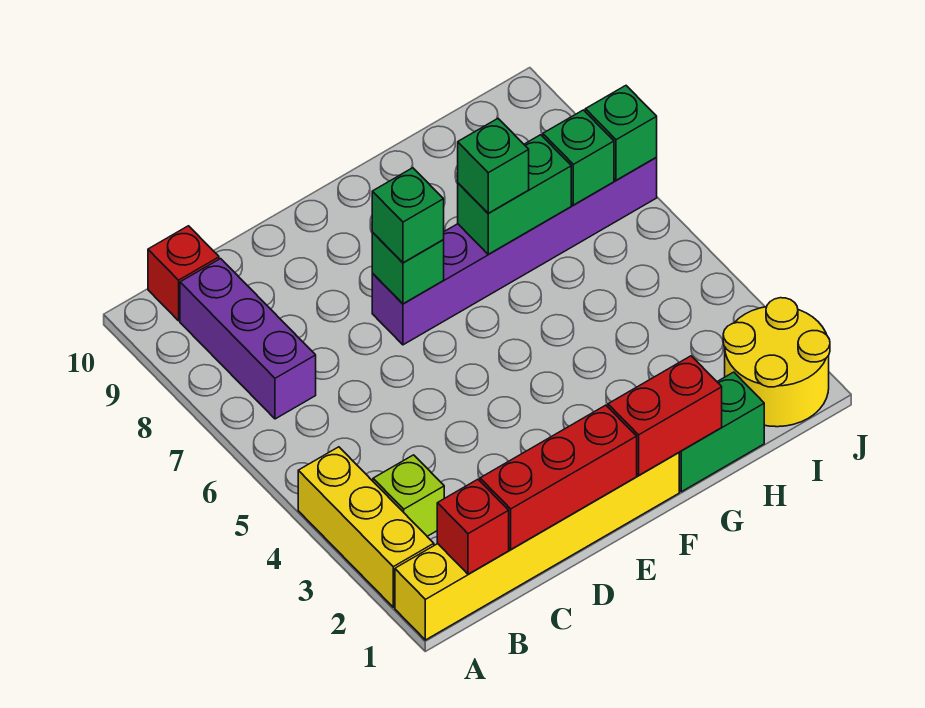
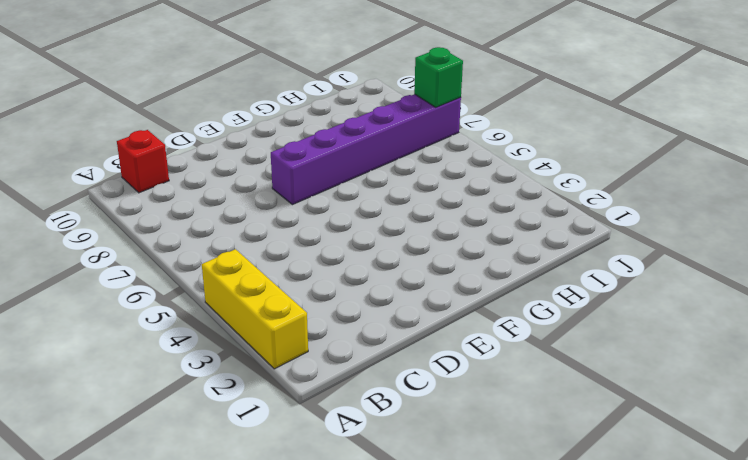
none -> yellow brick A1:F1 level 1
none -> lime brick B3 level 1
none -> purple brick B7:B9 level 1

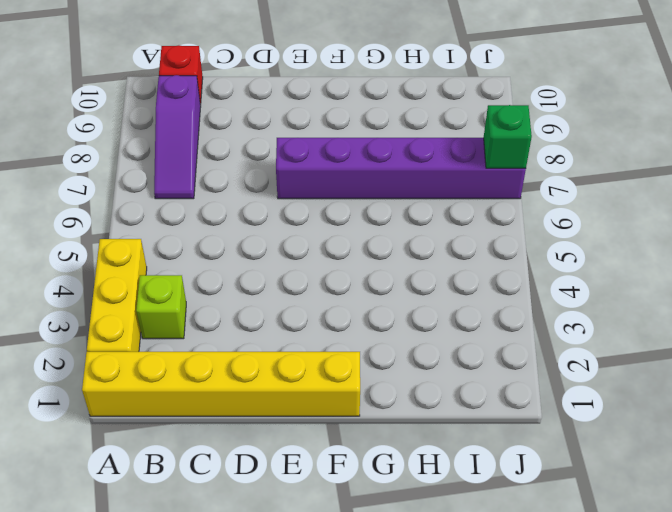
purple slope B7:B9 level 1 top 9 -> purple brick B7:B9 level 1
none -> green brick G1:H1 level 1
none -> yellow round brick I1:J2 level 1
none -> red brick B1 level 2

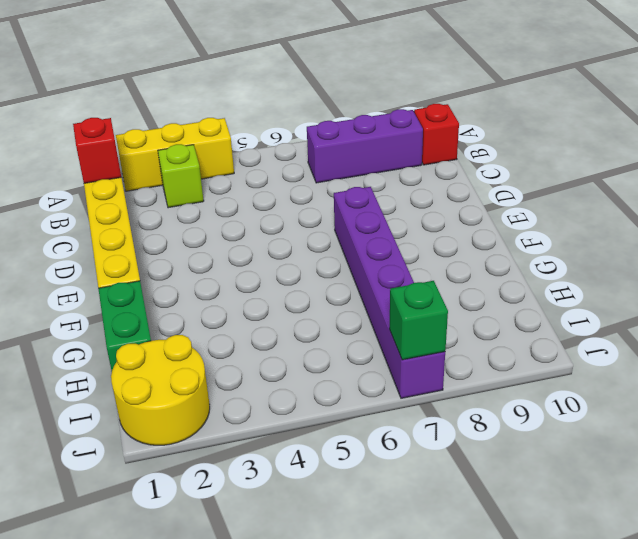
none -> red brick C1:E1 level 2
none -> green brick E7 level 2
none -> red brick F1:G1 level 2

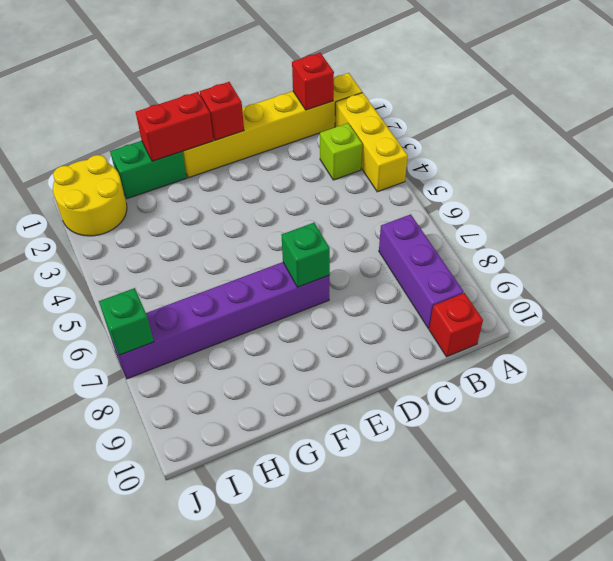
red brick E1 level 2 -> red brick C1:E1 level 2
none -> green brick G7:H7 level 2
none -> green brick I7 level 2
none -> green brick E7 level 3

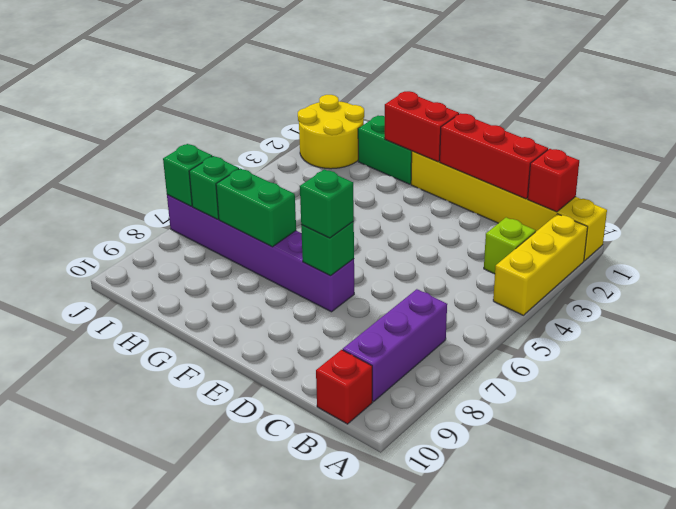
none -> green brick G7 level 3

